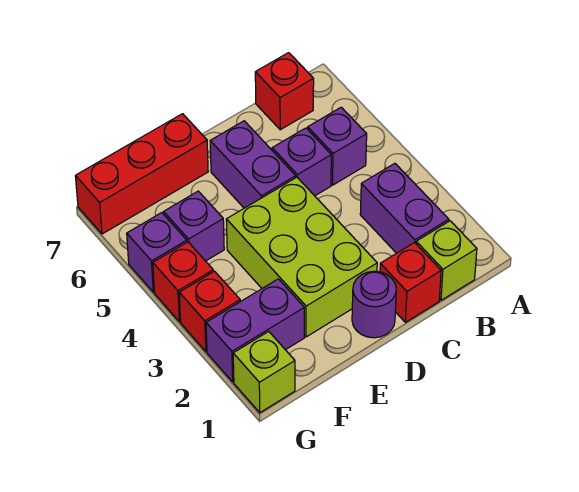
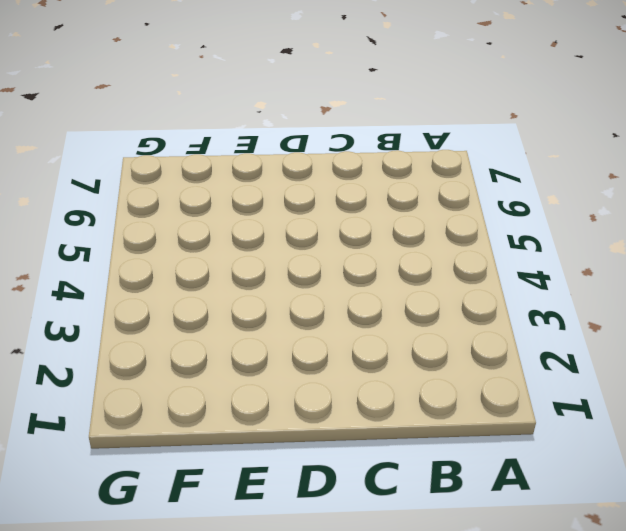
none -> lime brick B1 level 1
none -> purple brick B2:B3 level 1
none -> purple brick B5 level 1

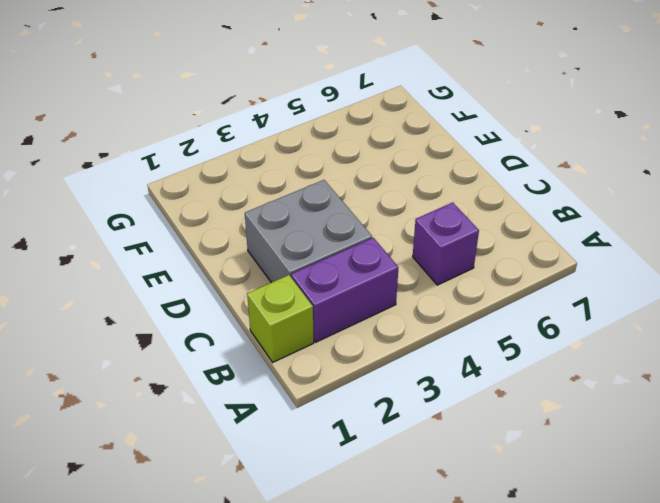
grey brick C2:D3 level 1 -> lime brick D2:E4 level 1
none -> red brick B7 level 1
none -> red brick C1 level 1
none -> purple brick C5 level 1

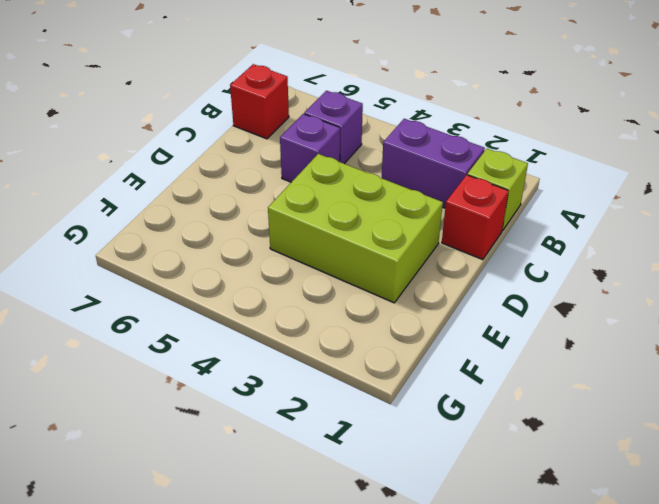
none -> purple round brick D1 level 1
none -> purple brick D5:D6 level 1
none -> red brick E7:G7 level 1

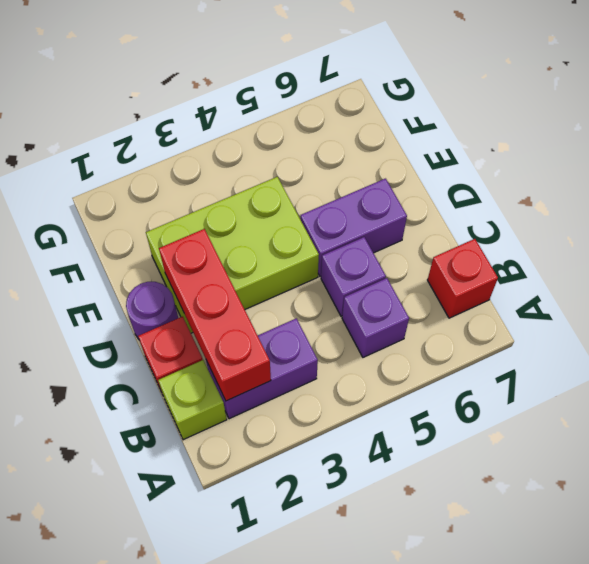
red brick B2:D2 level 2 -> red brick E7:G7 level 1
none -> purple brick F2:G2 level 1
none -> purple brick F5 level 1
none -> lime brick G1 level 1

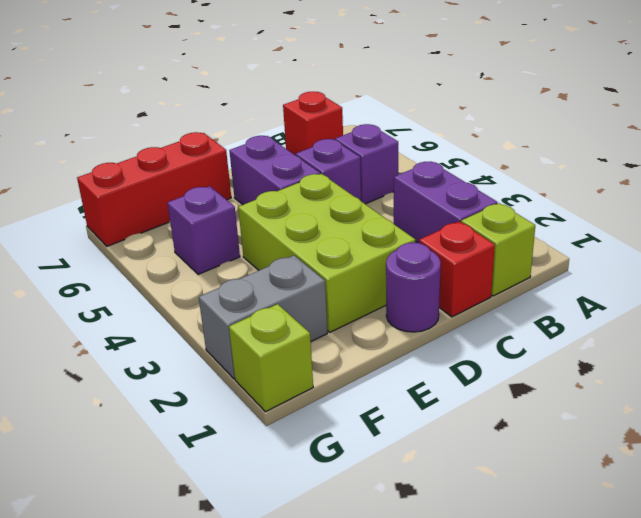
grey brick F2:G2 level 1 -> purple brick F2:G2 level 1
none -> red brick G3 level 1
none -> red brick G4 level 1
none -> purple brick G5 level 1

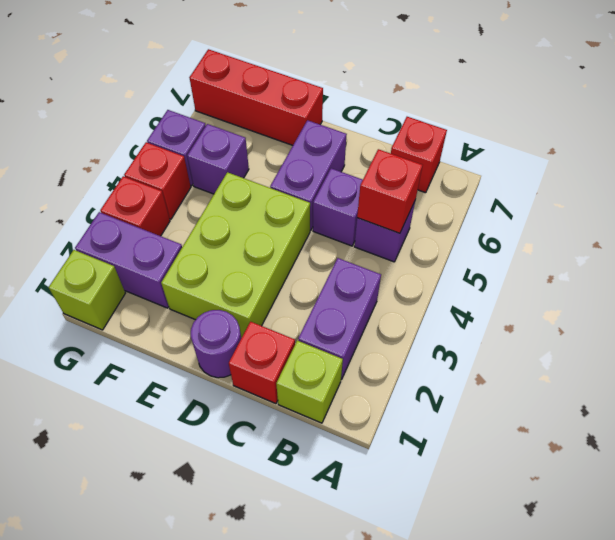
red brick B5 level 2 -> none

